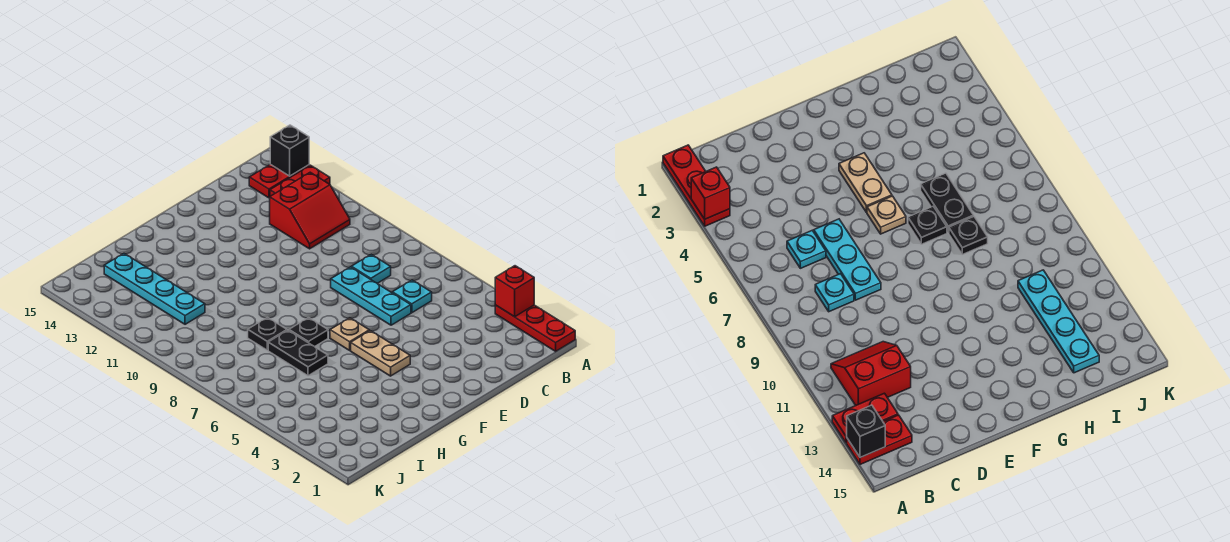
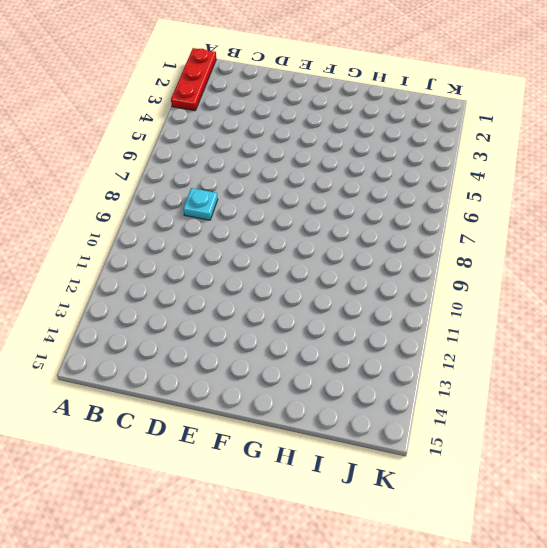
none -> red plate A13:B13 level 1
none -> red plate A14:B14 level 1
none -> red slope B11:C12 level 1 top 12

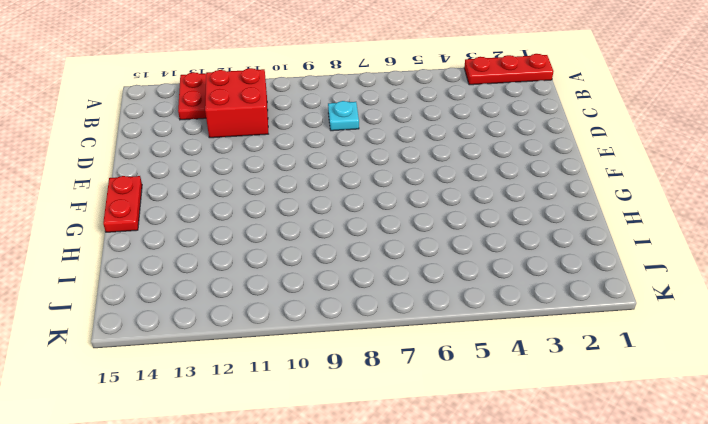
red brick B11:C12 level 1 -> red slope B11:C12 level 1 top 12
red plate F15:G15 level 1 -> red plate A14:B14 level 1
none -> cyan plate C6 level 1
none -> cyan plate D6:D8 level 1
none -> tan plate F4:F5 level 1

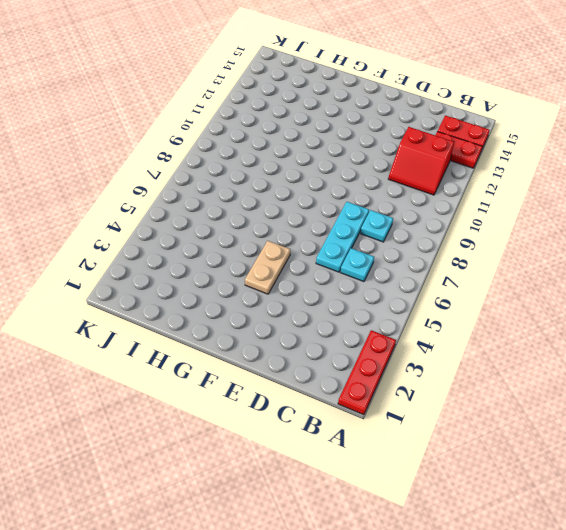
none -> tan plate F6 level 1
none -> black plate G7 level 1
none -> black plate H6:H7 level 1

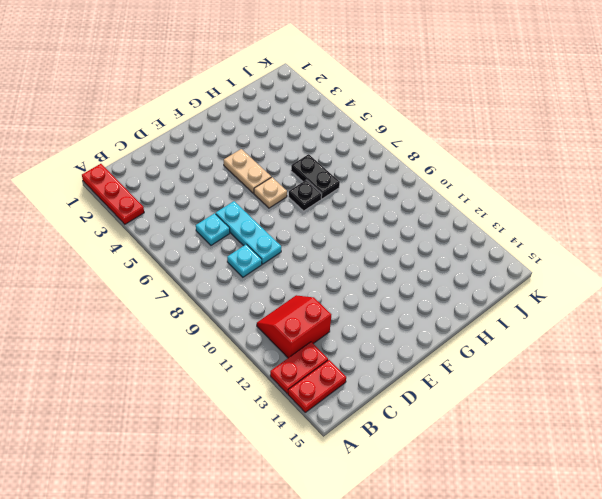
none -> black plate H8 level 1
none -> cyan plate I11:I14 level 1
none -> red brick A3 level 2

